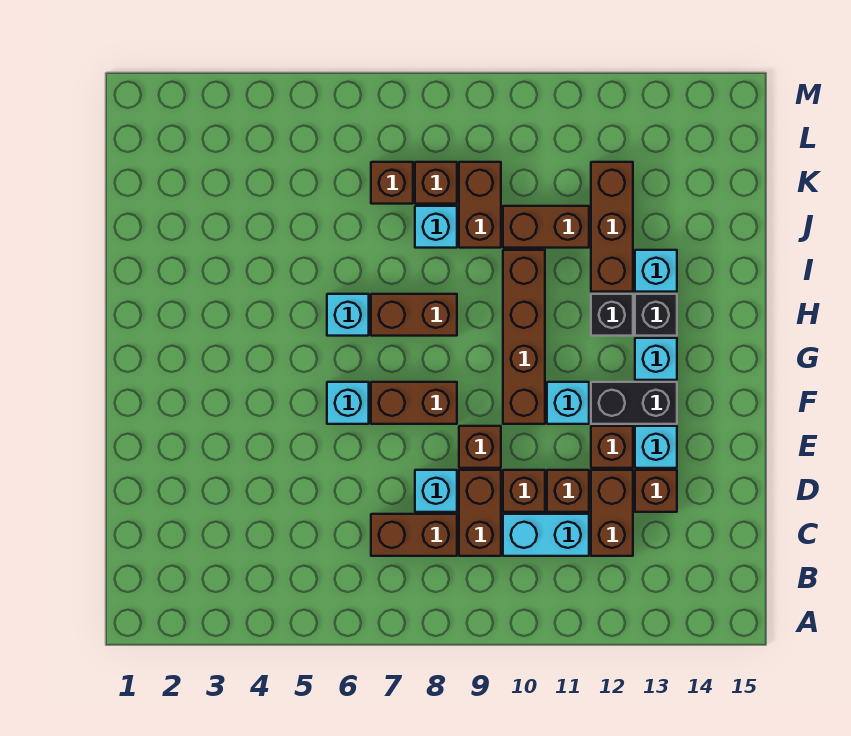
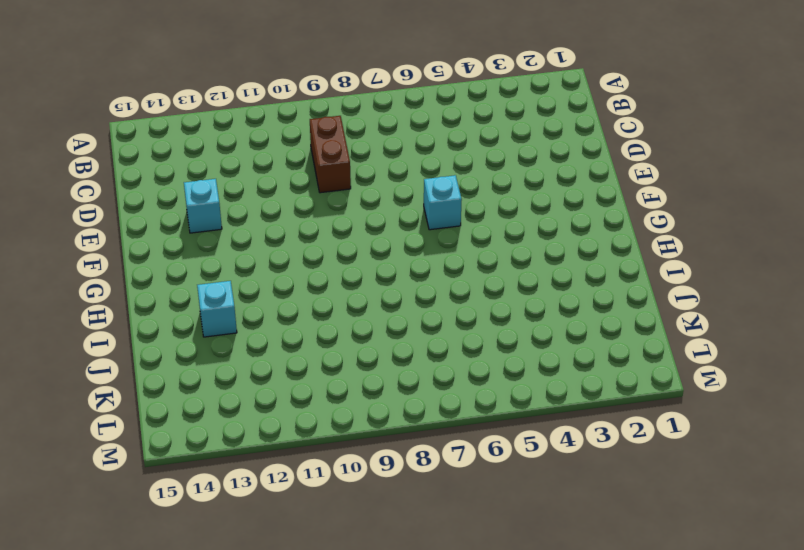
none -> brown brick C7:C8 level 1
none -> cyan brick C10:C11 level 1
none -> brown brick C12:D12 level 1

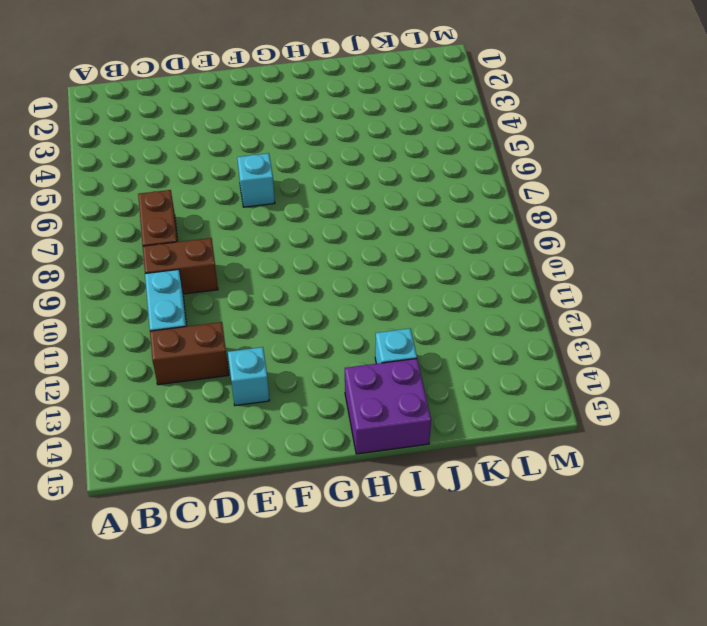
purple brick H14:I15 level 1 -> none
none -> cyan brick D8 level 1
none -> brown brick D10 level 1
none -> brown brick D11 level 1

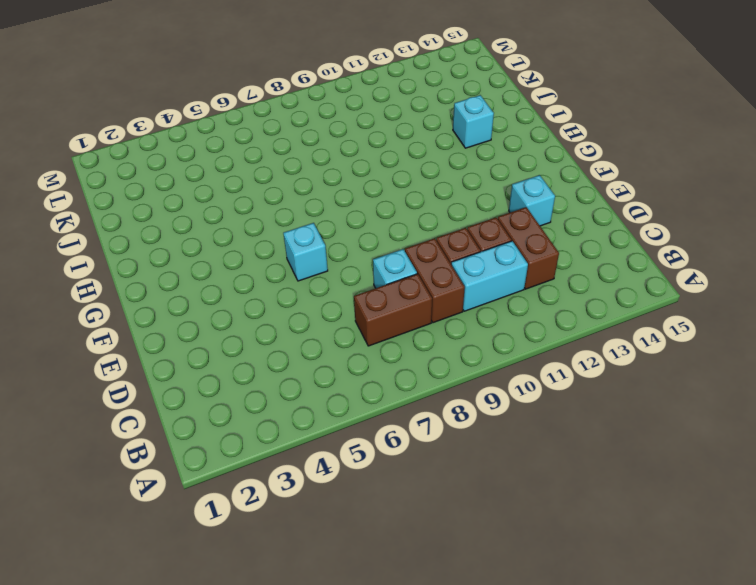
none -> brown brick D13 level 1
none -> brown brick E9 level 1
none -> brown brick E12 level 1

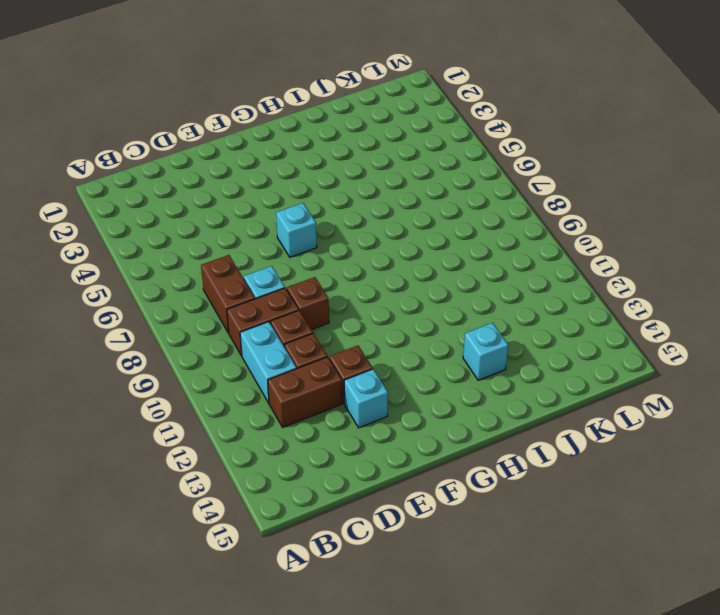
none -> brown brick D13 level 1
none -> brown brick F7:F8 level 1
none -> brown brick F10:I10 level 1

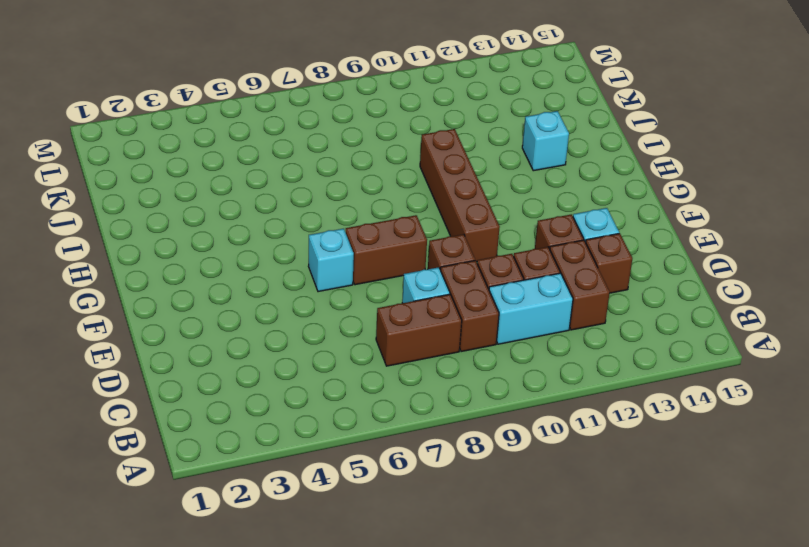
none -> cyan brick F11 level 1
none -> black brick F12:F13 level 1
none -> cyan brick G13 level 1

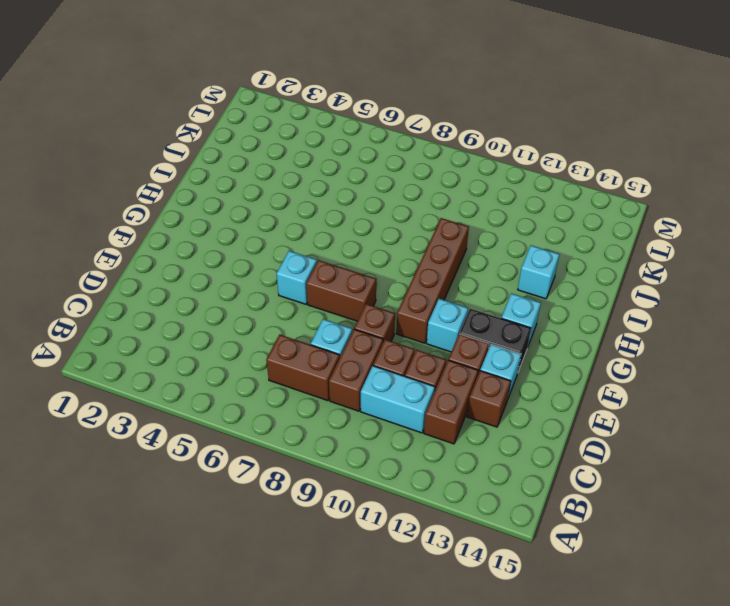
none -> cyan brick H6 level 1
none -> brown brick H7:H8 level 1
none -> black brick H12 level 1

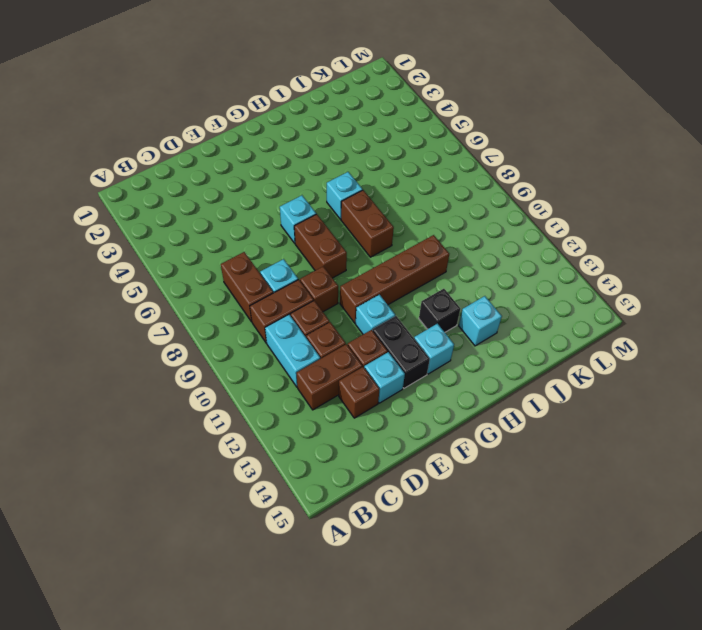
none -> black brick H13 level 1
none -> brown brick I12:K12 level 1
none -> cyan brick J8 level 1

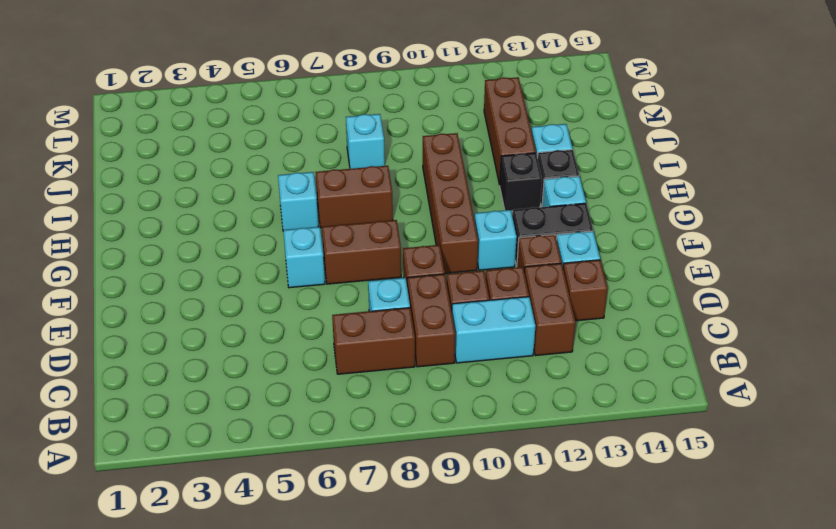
none -> brown brick J9:K9 level 1
none -> brown brick J10:J11 level 1
none -> brown brick K7 level 1

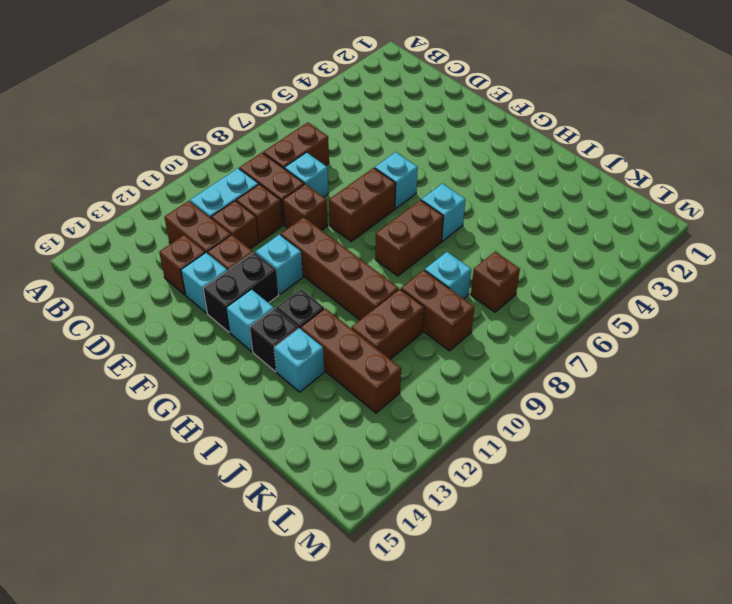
none -> brown brick K8 level 1

